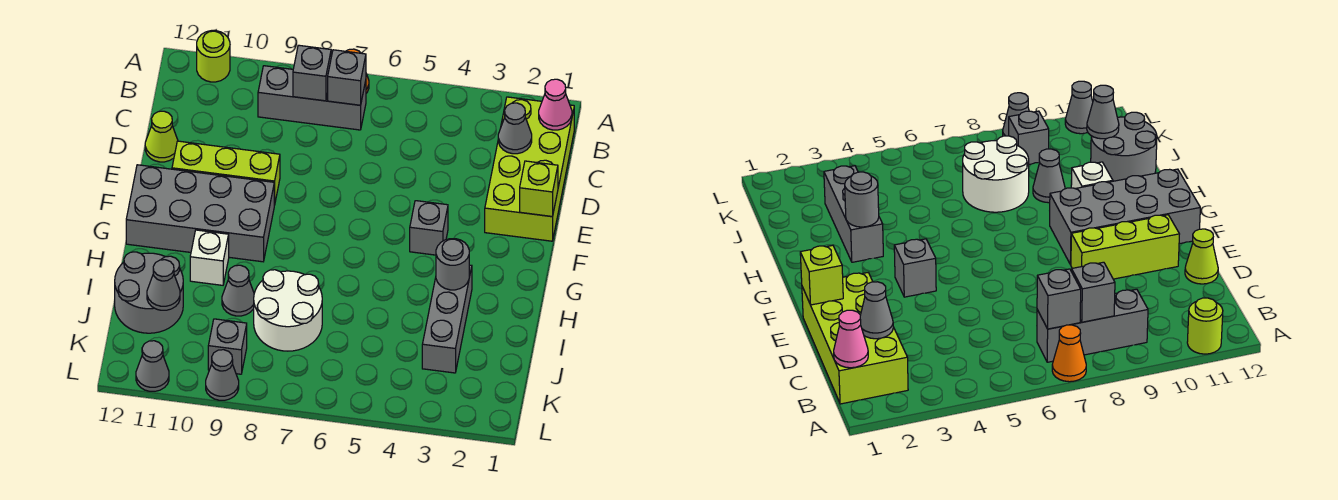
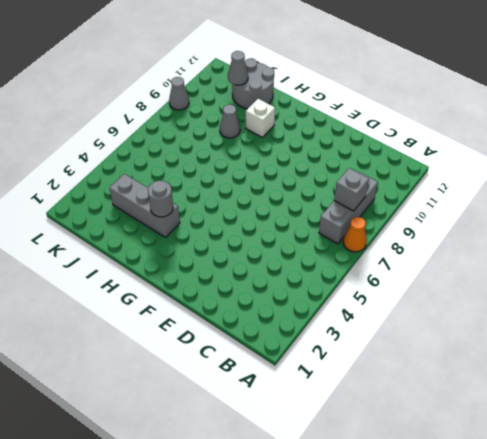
none -> lime round brick A11 level 1
none -> lime brick B1:E2 level 1
none -> lime cone D12 level 1

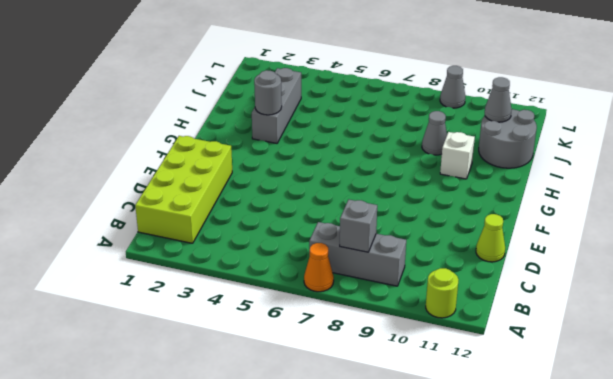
none -> lime brick E9:E11 level 1
none -> grey brick F4 level 1
none -> grey brick F9:G12 level 1

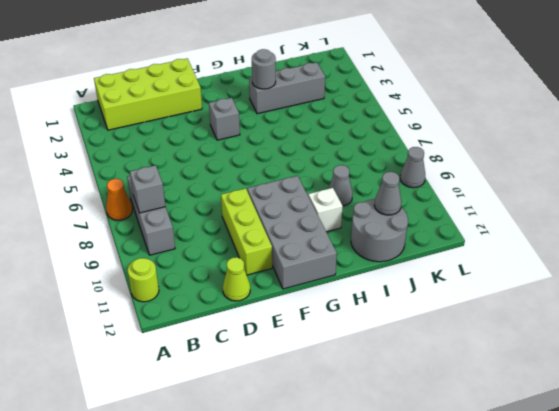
none -> white round brick I7:J8 level 1
none -> grey brick K9 level 1
none -> grey cone L11 level 1

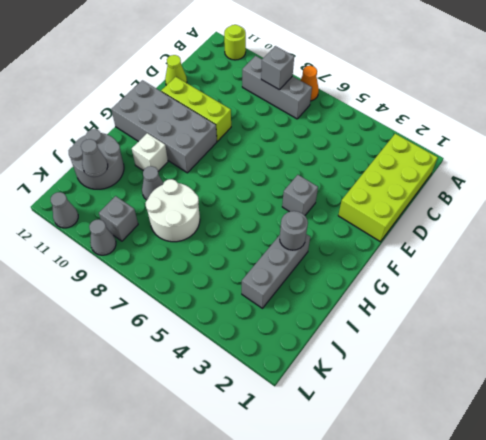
none -> pink cone B1 level 2
none -> grey brick B7 level 2
none -> grey cone C2 level 2

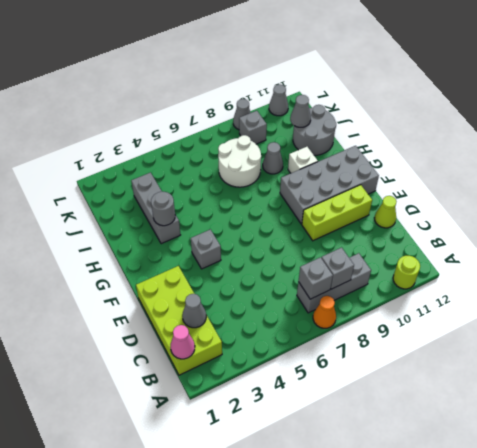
none -> lime brick E1 level 2

